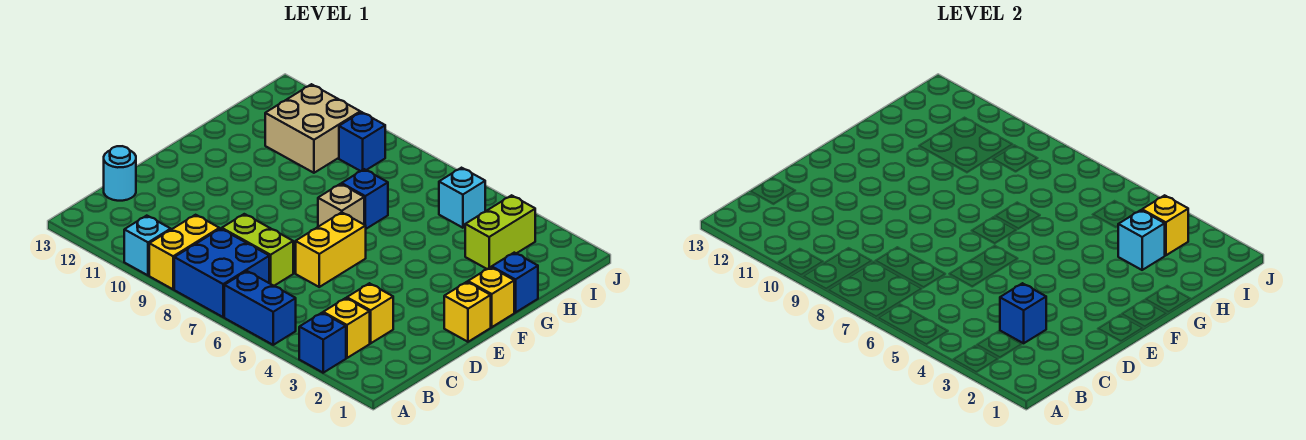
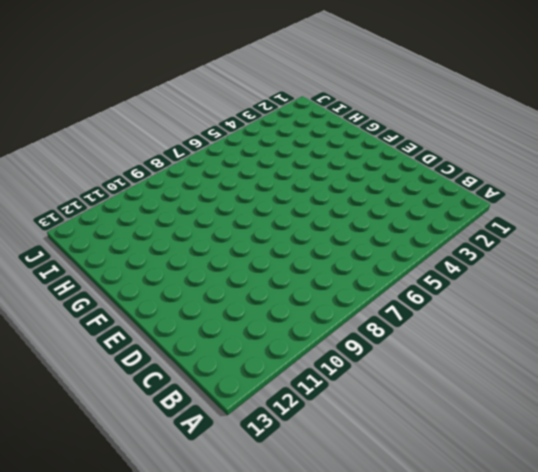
none -> blue brick A3 level 1
none -> blue brick A5:A6 level 1
none -> blue brick A7:B8 level 1

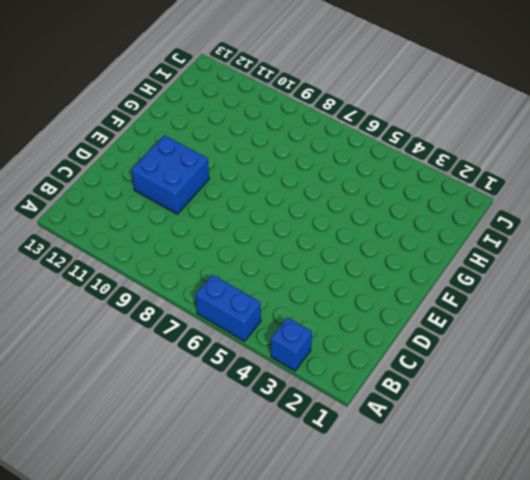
blue brick D10:E11 level 1 -> blue brick A7:B8 level 1
none -> yellow brick A9:B9 level 1
none -> cyan brick A10 level 1
none -> yellow brick B3 level 1

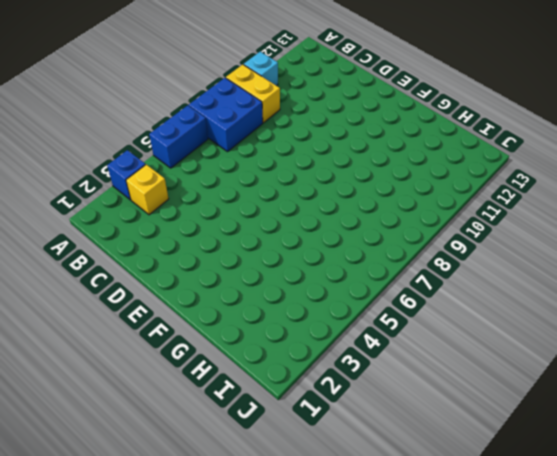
none -> yellow brick C3 level 1
none -> lime brick C7:C8 level 1
none -> cyan round brick C13 level 1

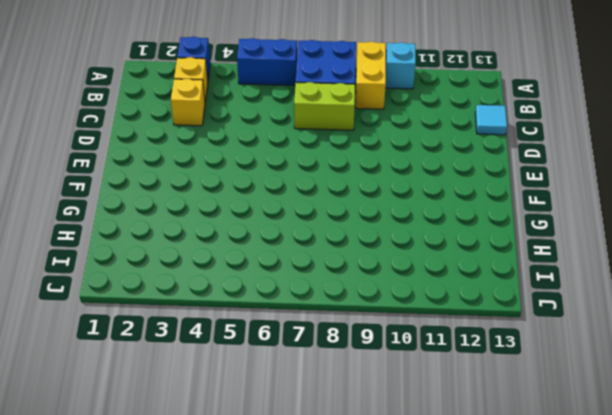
cyan tile C13 level 1 -> cyan round brick C13 level 1
none -> yellow brick D6:E6 level 1
none -> yellow brick E1 level 1
none -> yellow brick F1 level 1

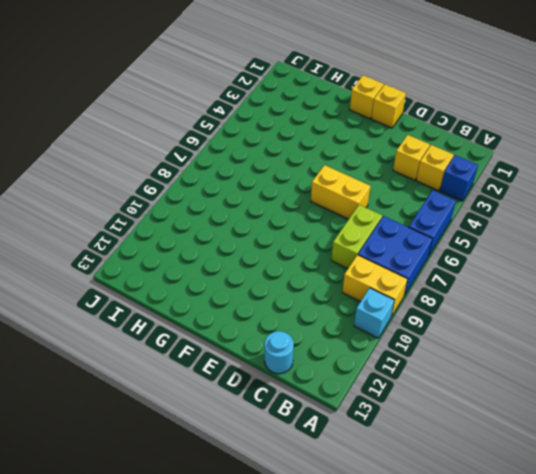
none -> tan brick F7 level 1
none -> blue brick G1 level 1
none -> blue brick G7 level 1

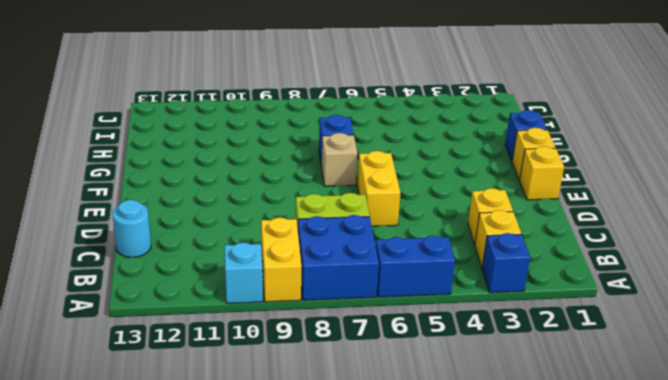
none -> lime brick H3:I3 level 1
none -> tan brick H10:I11 level 1
none -> cyan brick I5 level 1

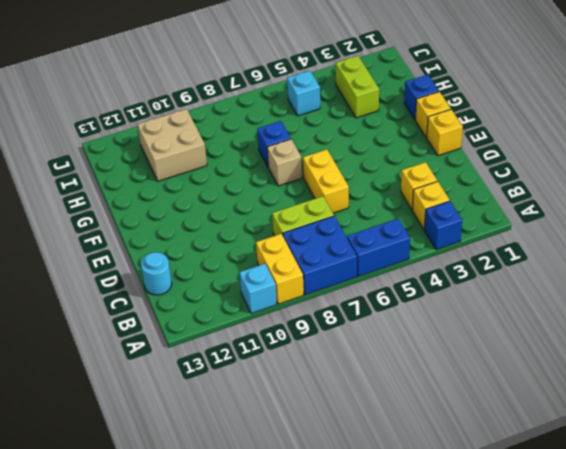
none -> blue brick I9 level 1
none -> blue brick C3 level 2
none -> cyan brick H3 level 2

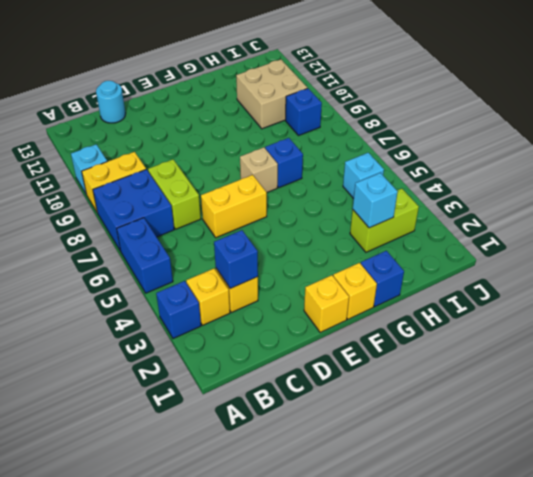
none -> yellow brick I3 level 2

